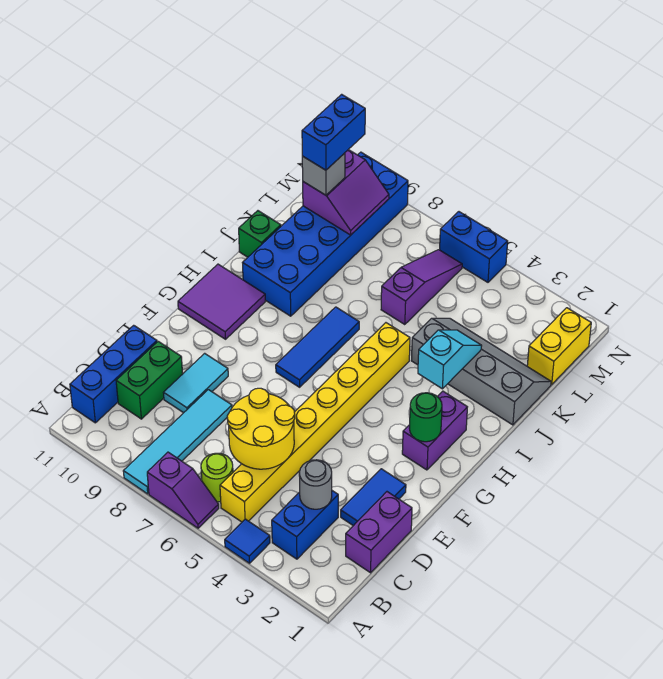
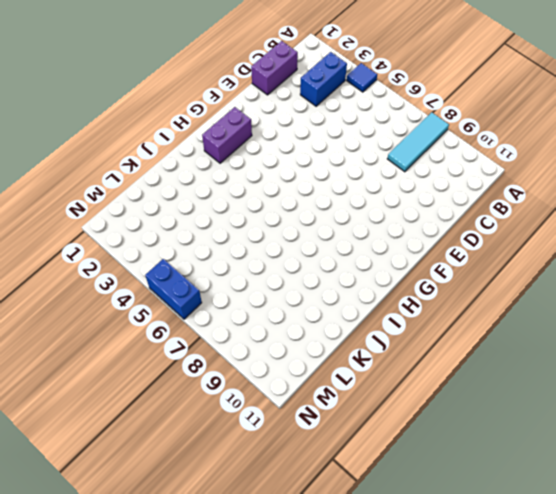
cyan tile A8:C8 level 1 -> cyan tile A8:D8 level 1
none -> purple slope A6:A7 level 1 top 7
none -> yellow brick B5:I5 level 1
none -> lime round brick B6 level 1

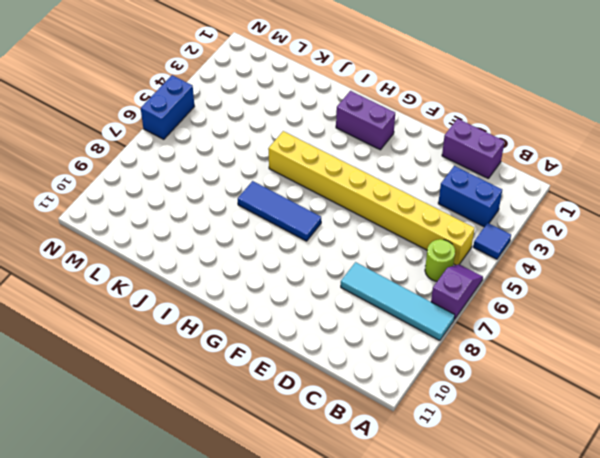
none -> blue brick B11:D11 level 1
none -> green brick C10:D10 level 1
none -> blue tile D2:E2 level 1

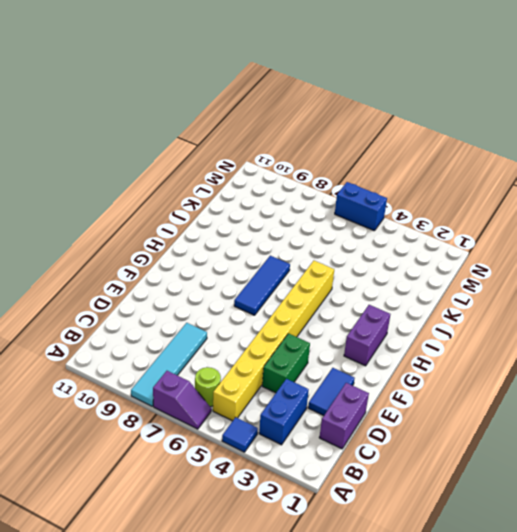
green brick D4:E4 level 1 -> green brick C10:D10 level 1
none -> blue brick B11:D11 level 1
none -> cyan tile D9:E9 level 1
none -> purple tile G10:H11 level 1

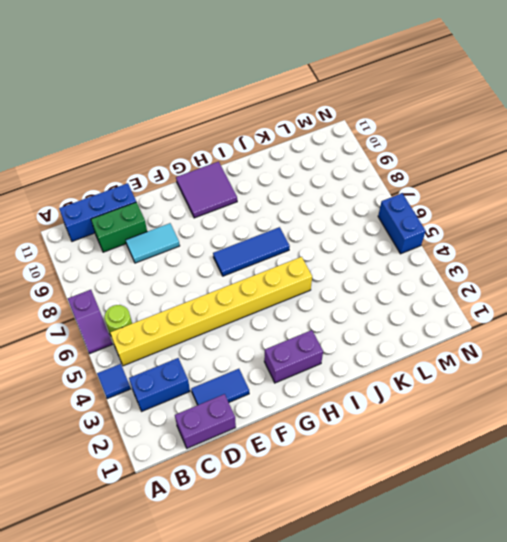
none -> cyan tile A8:D8 level 1
none -> blue brick I9:N10 level 1
none -> grey slope J1:K4 level 1 top J

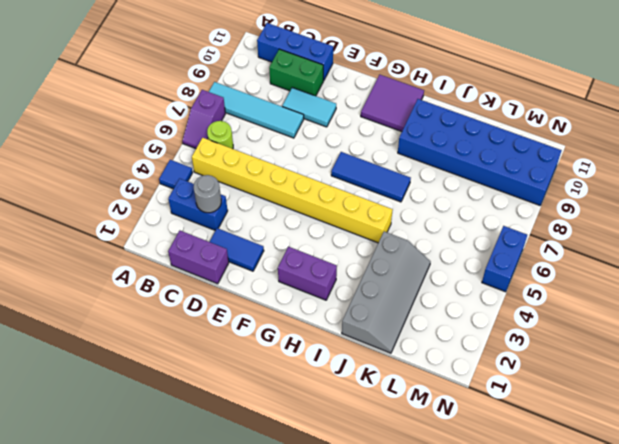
none -> green brick J11 level 1
none -> purple slope K6:M6 level 1 top K
none -> yellow brick L1:M1 level 1

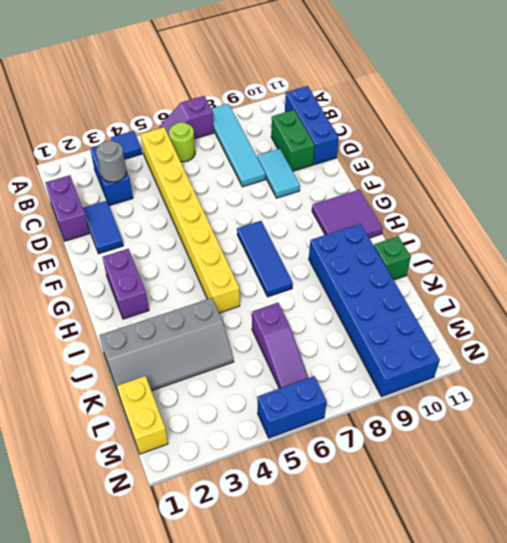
none -> yellow round brick C5:D6 level 2
none -> green round brick G2 level 2
none -> cyan slope I3:J3 level 2 top I

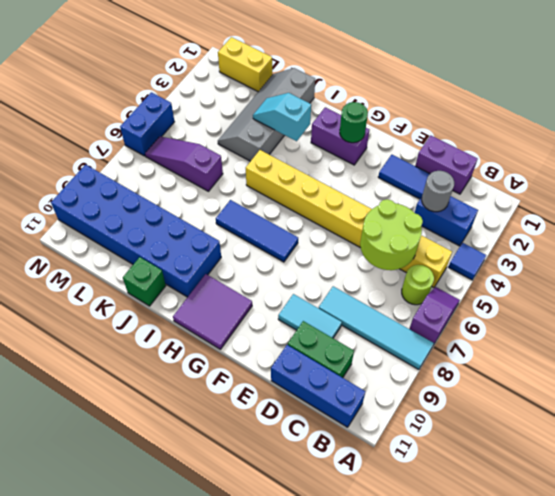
lime round brick C5:D6 level 2 -> yellow round brick C5:D6 level 2
none -> purple slope L9:M10 level 2 top 10
none -> grey brick L10 level 3
none -> blue brick L10:M10 level 4

